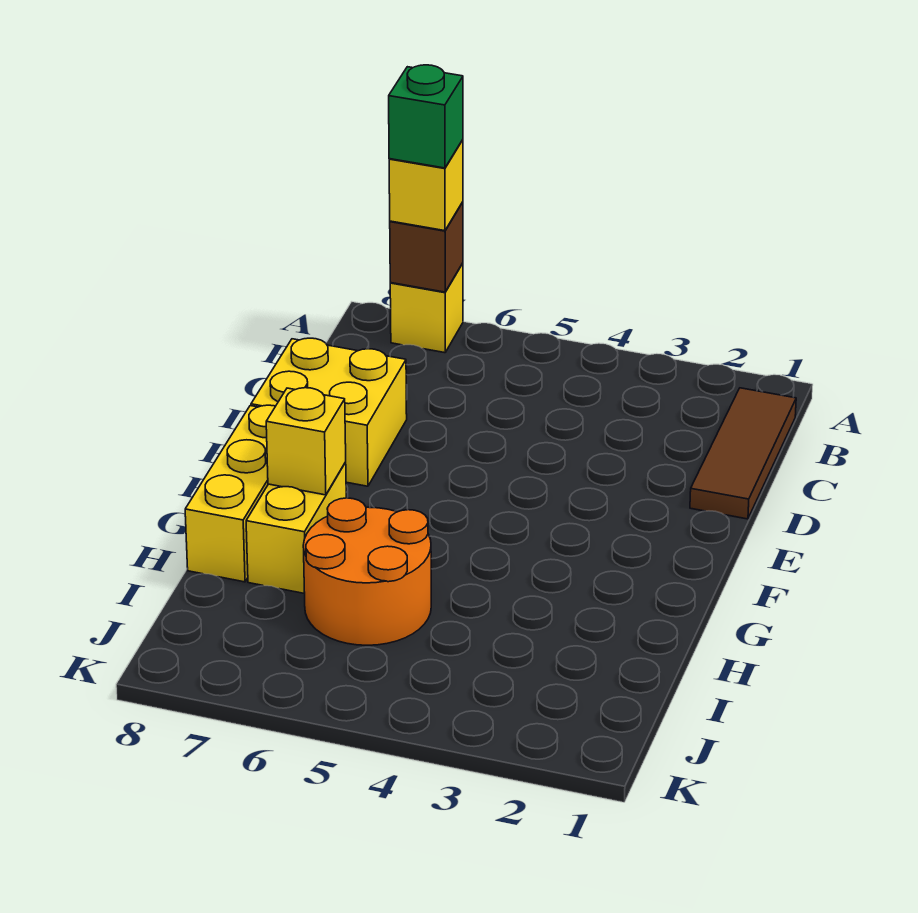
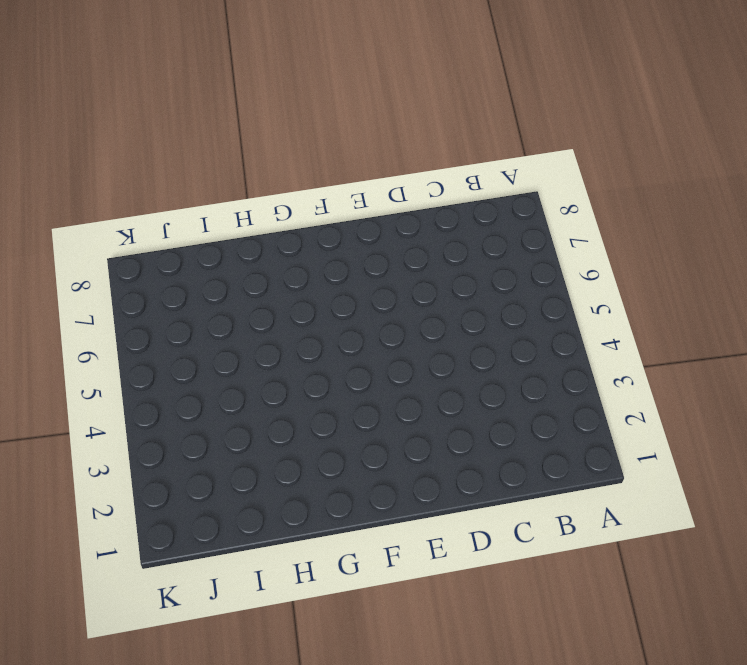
none -> yellow brick A7 level 1
none -> brown tile B1:D1 level 1

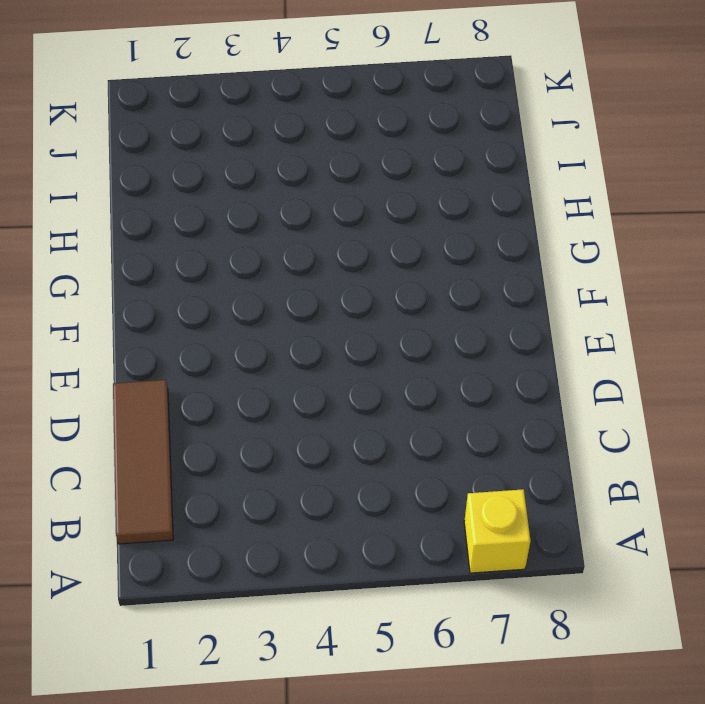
none -> yellow brick D7:E8 level 1
none -> yellow brick F8:H8 level 1

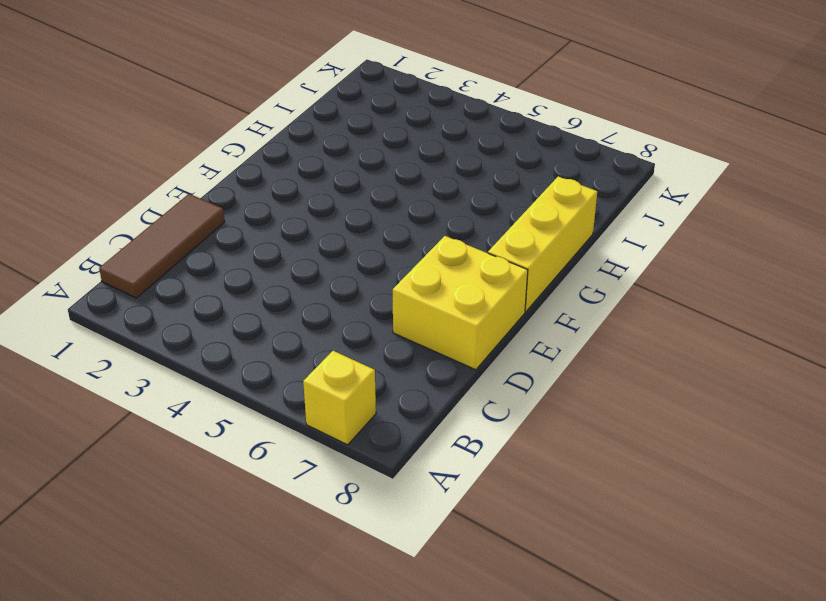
none -> yellow brick G7:H7 level 1
none -> orange round brick H5:I6 level 1

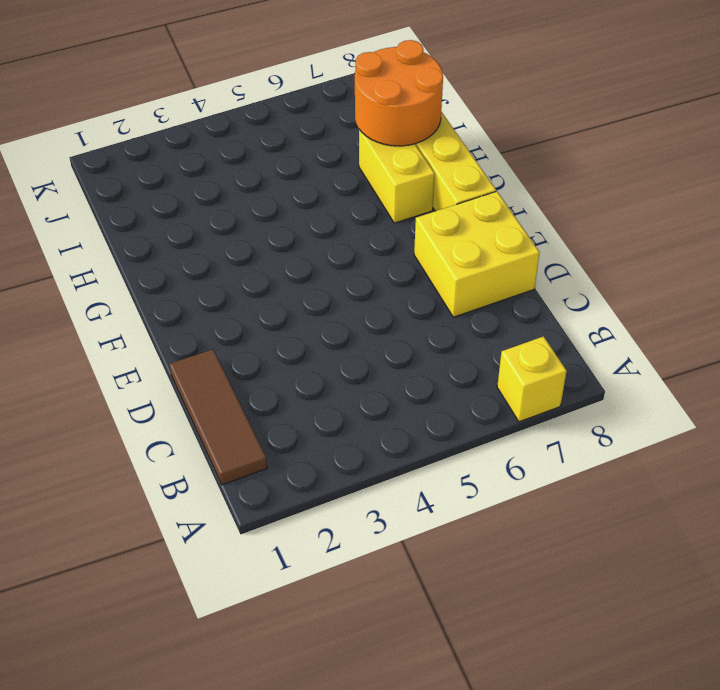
orange round brick H7:I8 level 2 -> orange round brick H5:I6 level 1
none -> brown brick A7 level 2
none -> yellow brick G7 level 2

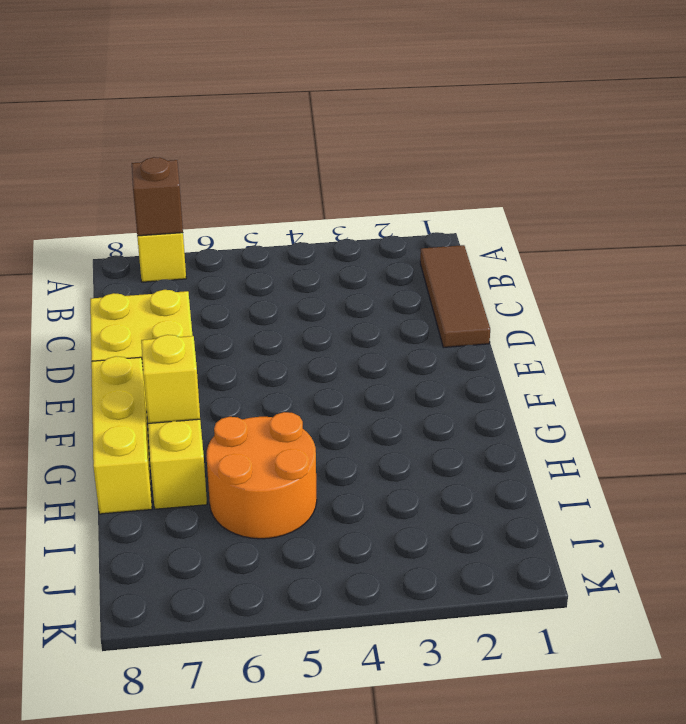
none -> yellow brick A7 level 3
none -> green brick A7 level 4

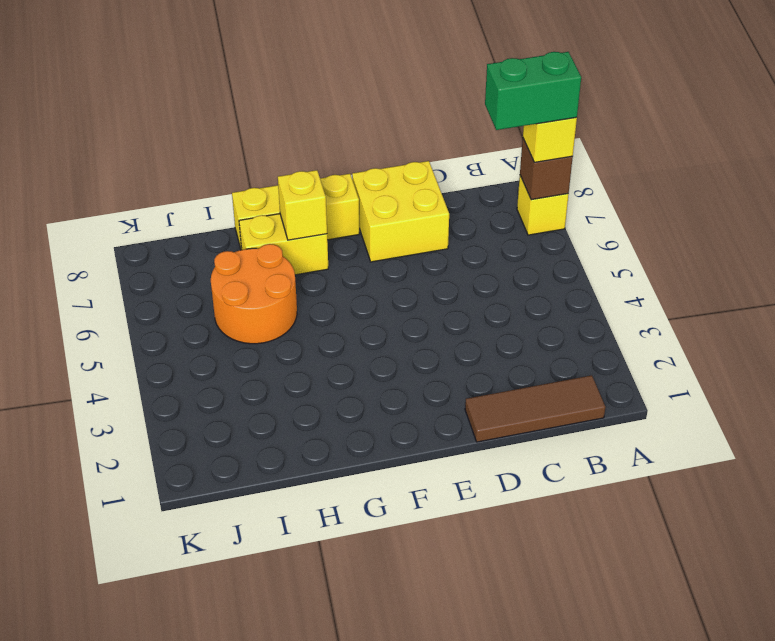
green brick A7:B7 level 4 -> green brick A7 level 4

